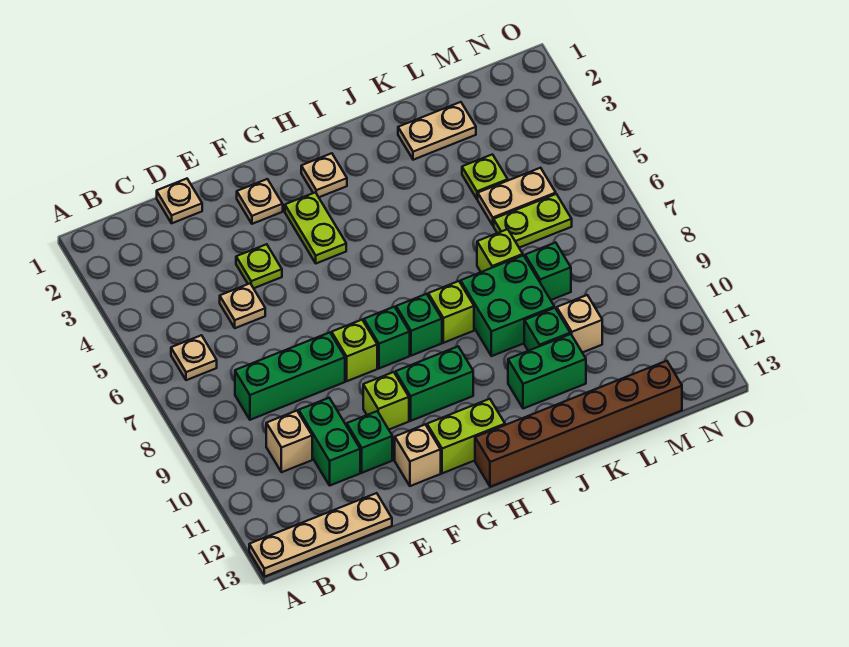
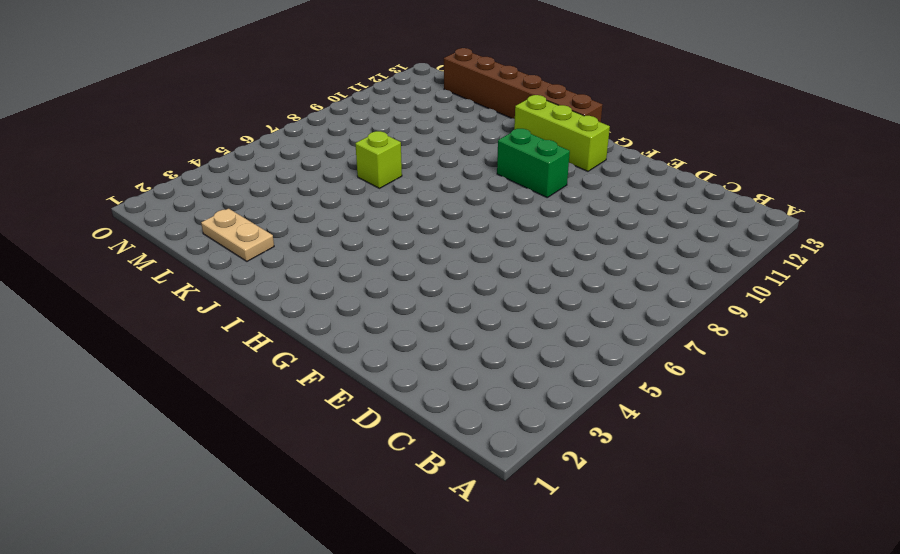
lime brick G12:I12 level 1 -> lime brick G12:H12 level 1
none -> tan plate A13:D13 level 1
none -> tan plate B6 level 1
none -> green brick C8:E8 level 1
none -> tan brick C10 level 1

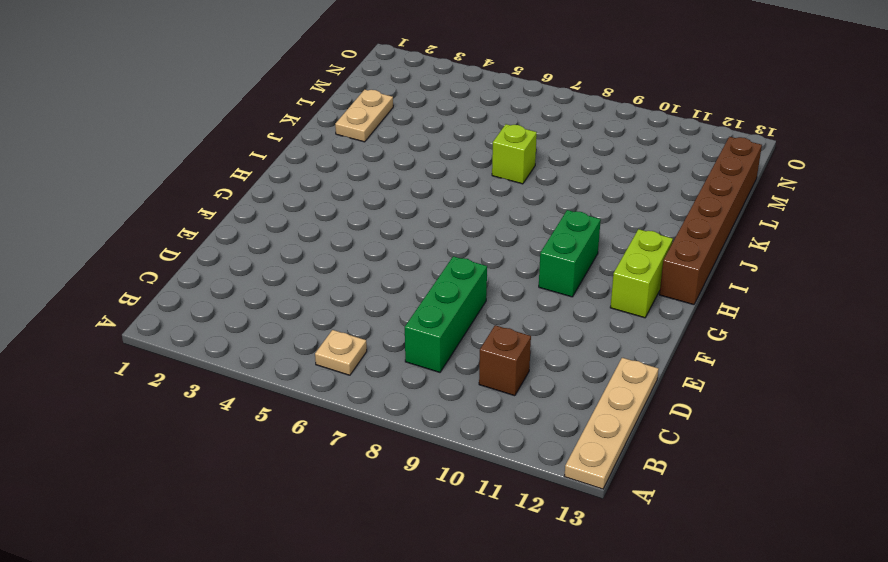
brown brick C10 level 1 -> tan brick C10 level 1
none -> tan plate D1 level 1
none -> tan plate D5 level 1
none -> green brick D10:D11 level 1
none -> lime plate E4 level 1

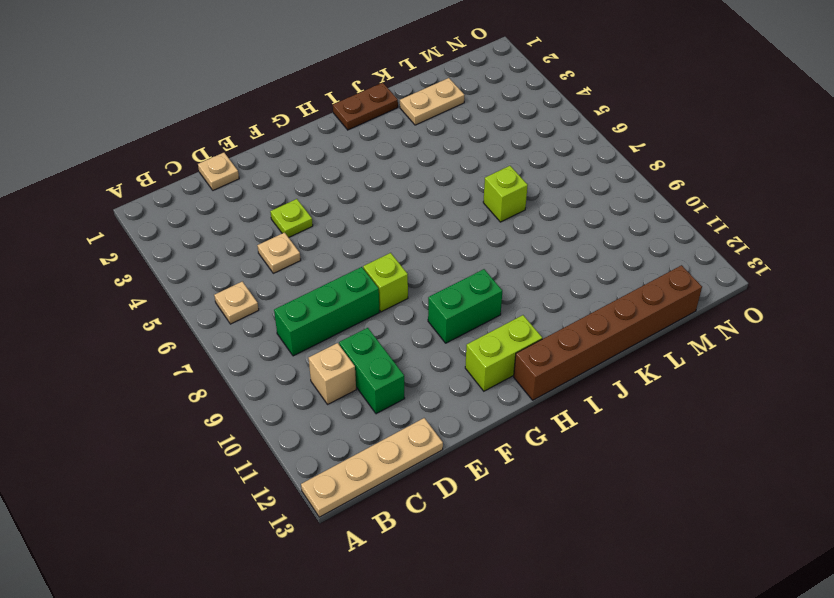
brown plate I1:J1 level 1 -> none
none -> green brick E11 level 1
none -> tan plate F2 level 1
none -> lime brick F10 level 1
none -> tan brick F12 level 1

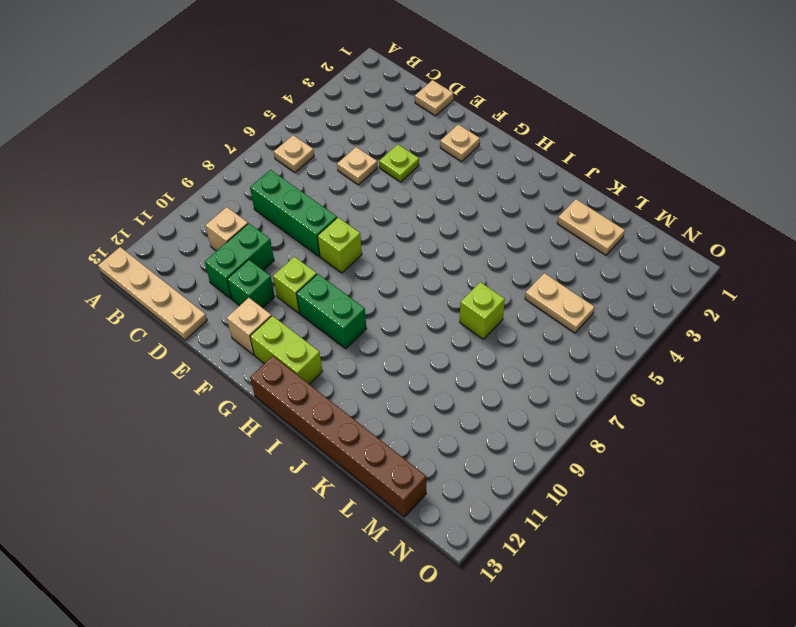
none -> lime plate G3:G4 level 1
none -> green brick G8 level 1
none -> tan plate H2 level 1
none -> green brick H8 level 1

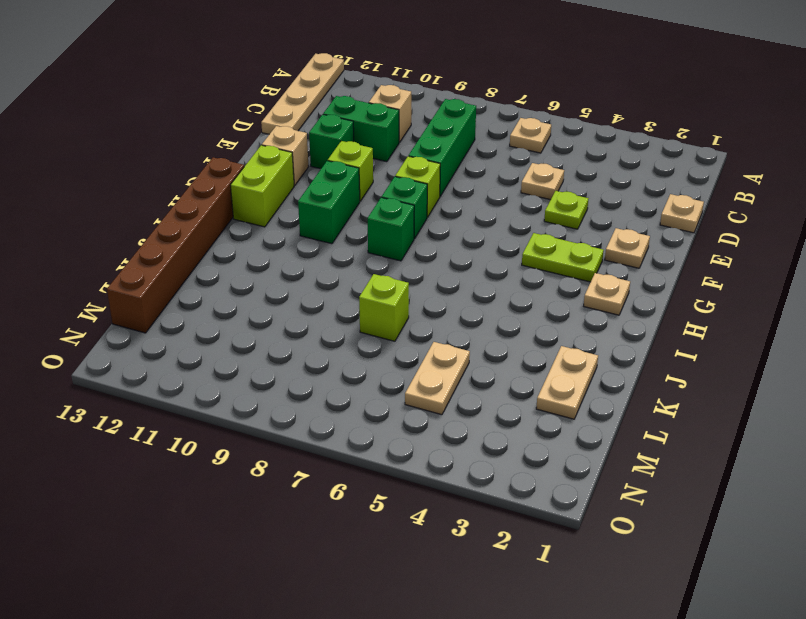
none -> lime brick I8 level 1
none -> green brick J8:K9 level 1
none -> green brick J11:K11 level 1
none -> green brick K10 level 1

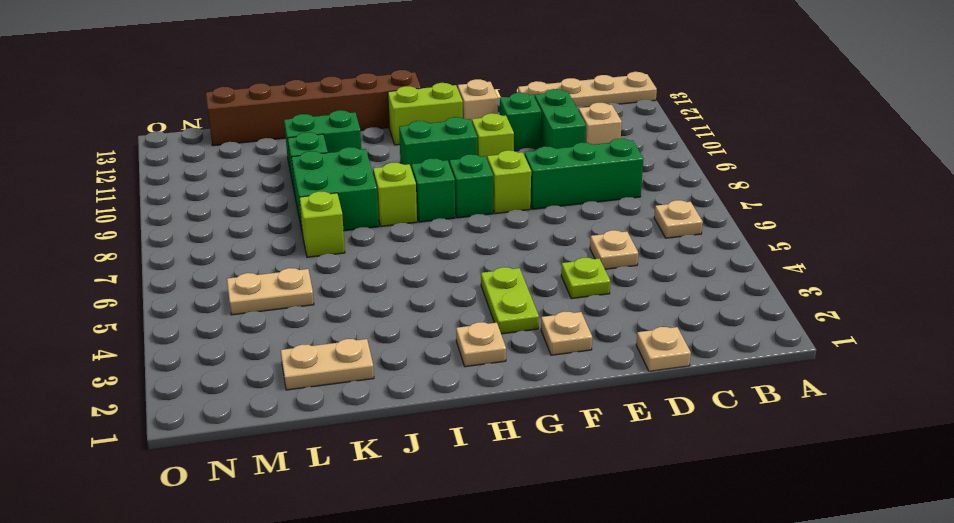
none -> lime plate L4 level 1
none -> lime plate L6:M6 level 1
none -> green brick L8 level 1
none -> tan brick L10 level 1

